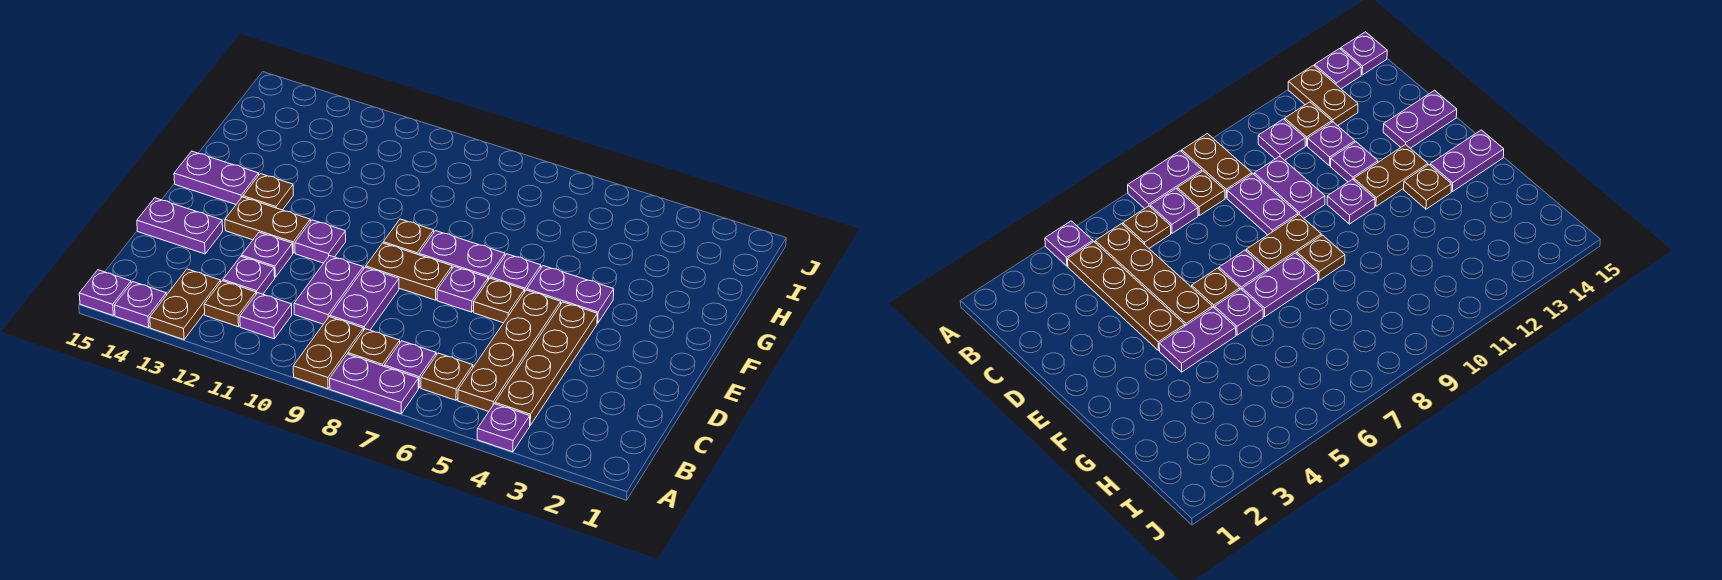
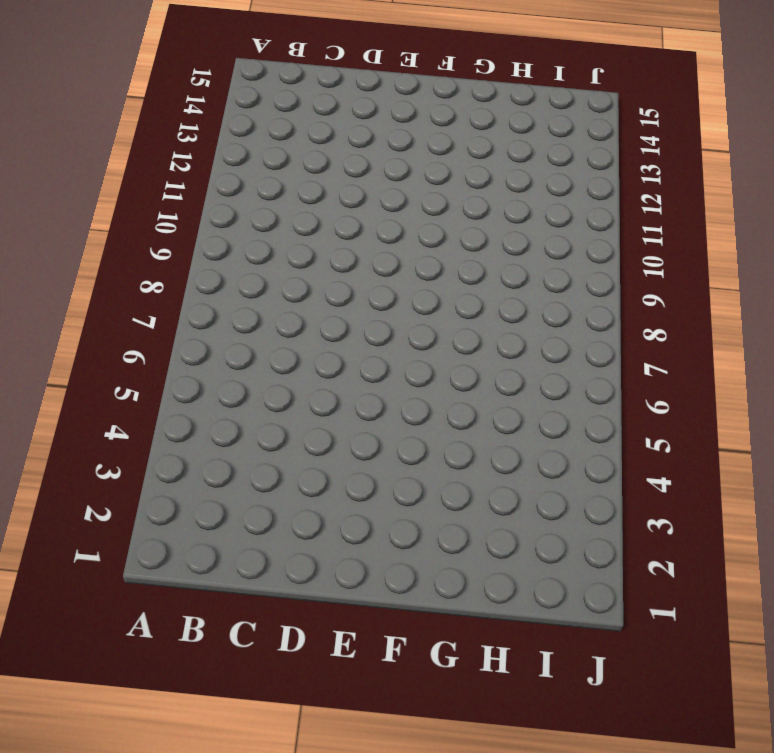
none -> purple plate A4 level 1
none -> purple plate A7:A8 level 1
none -> brown plate A9:B9 level 1

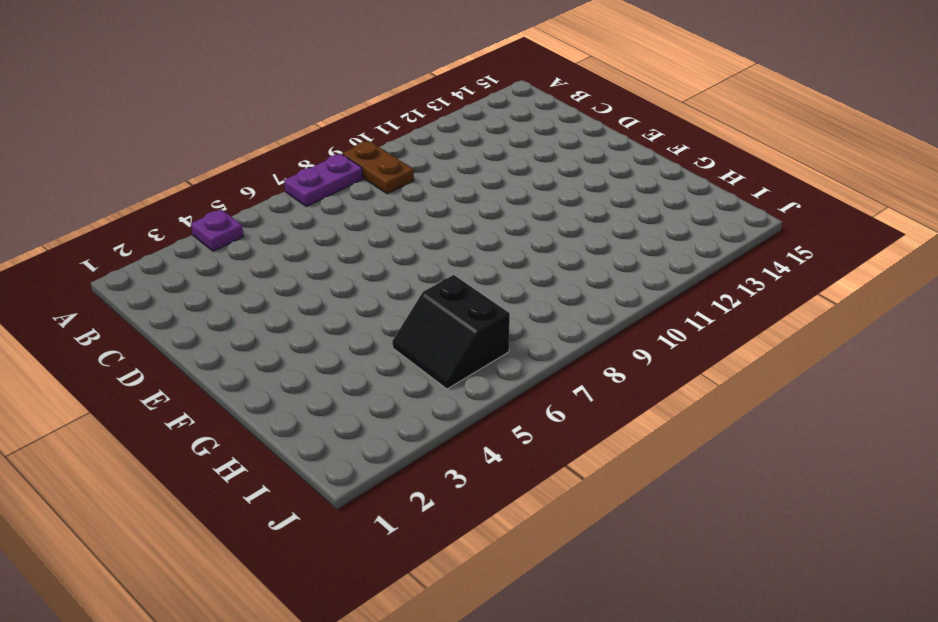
black slope H5:I6 level 1 top 6 -> none
none -> brown plate A13:B13 level 1
none -> purple plate A14 level 1
none -> purple plate A15 level 1

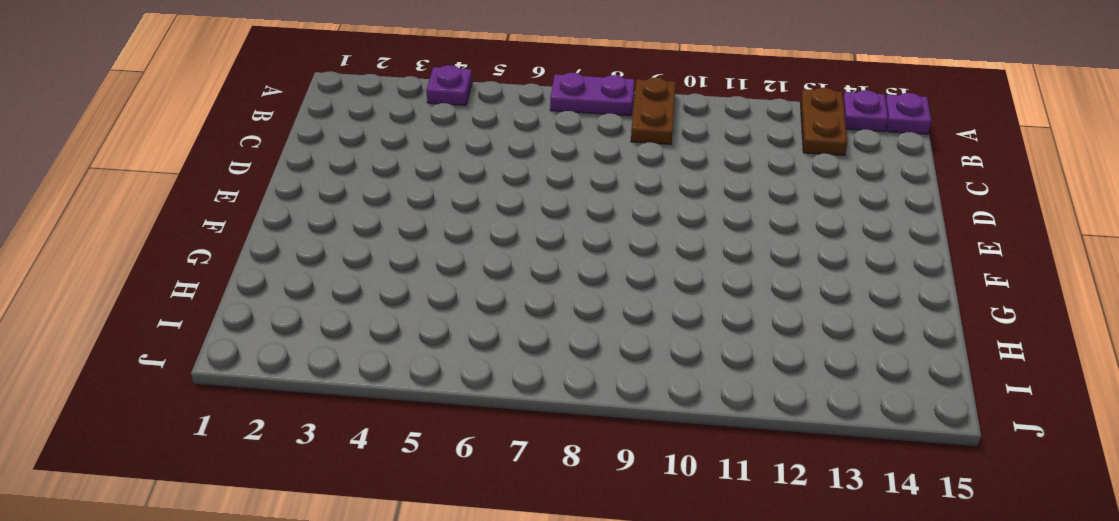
none -> brown plate B4:E4 level 1
none -> brown plate B5:E5 level 1
none -> brown plate B6 level 1

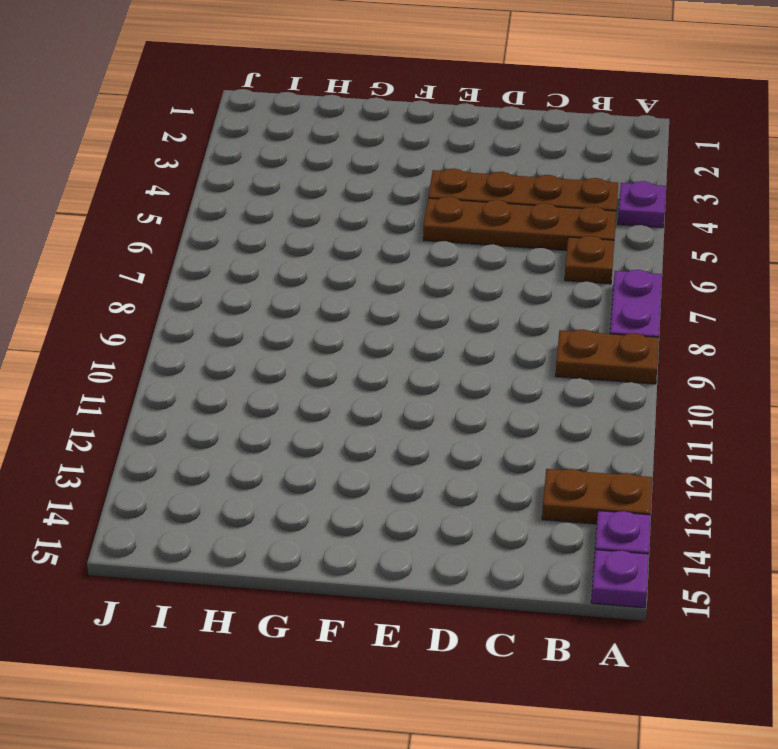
none -> purple plate B7 level 1
none -> brown plate B8 level 1
none -> purple plate B11 level 1

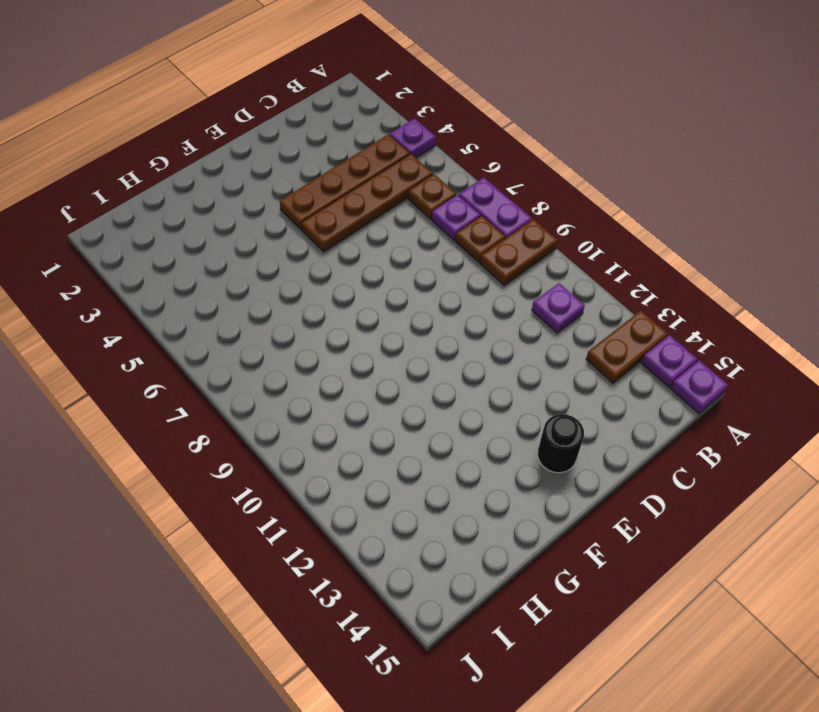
black round brick E14 level 1 -> none
none -> brown plate B12 level 1
none -> purple plate C9:D9 level 1
none -> purple plate C10:D10 level 1

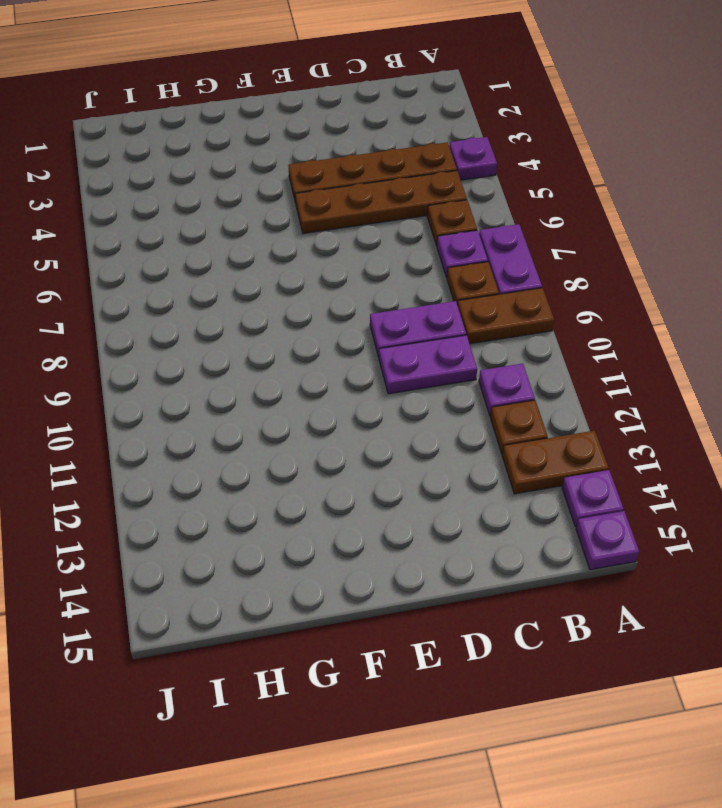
none -> purple plate C12 level 1
none -> purple plate D12 level 1
none -> purple plate D14:D15 level 1

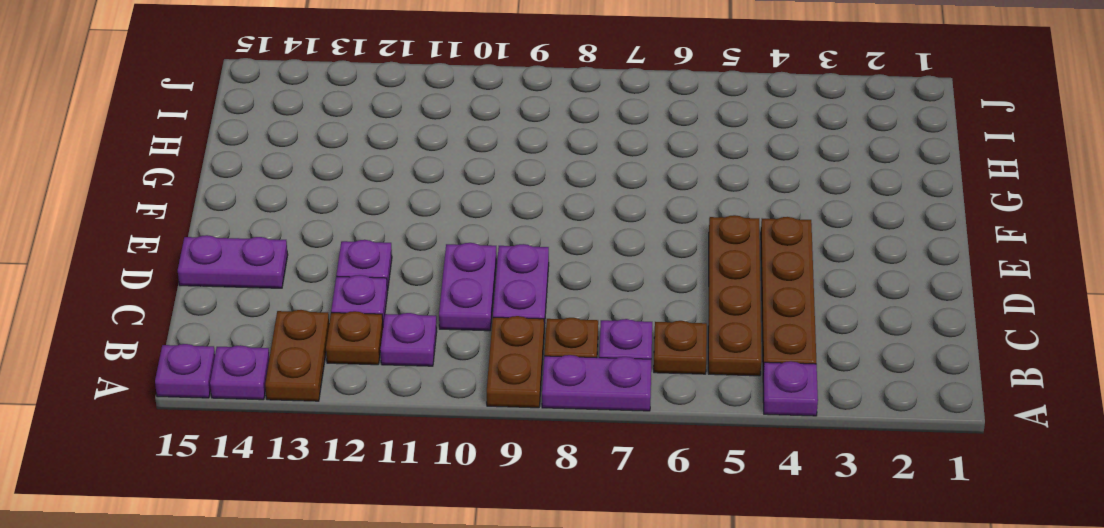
none -> brown plate E6 level 1
none -> purple plate E7 level 1
none -> brown plate E8:E9 level 1

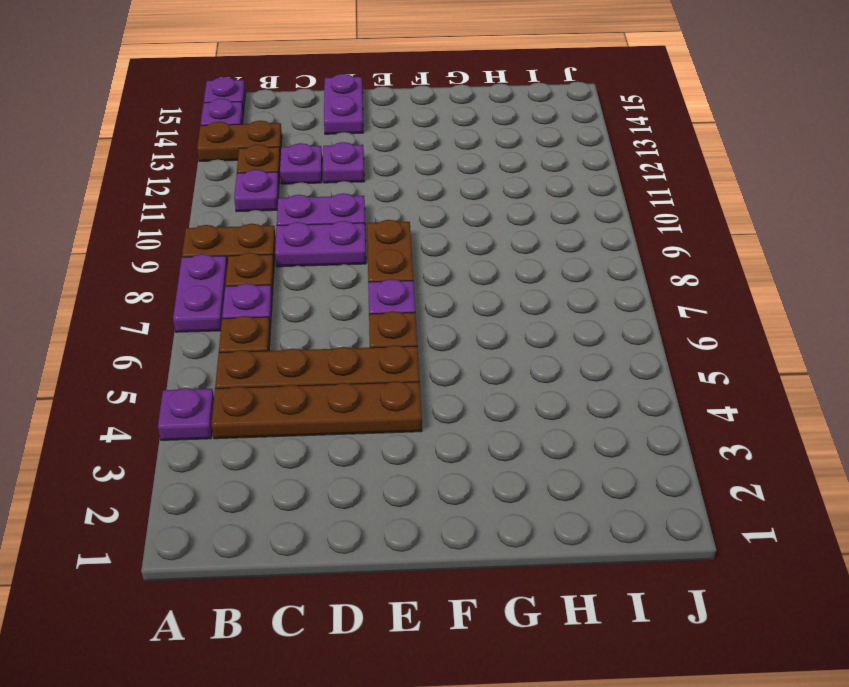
none -> purple plate E11 level 1
none -> brown plate E12:E13 level 1
none -> purple plate F4:F5 level 1

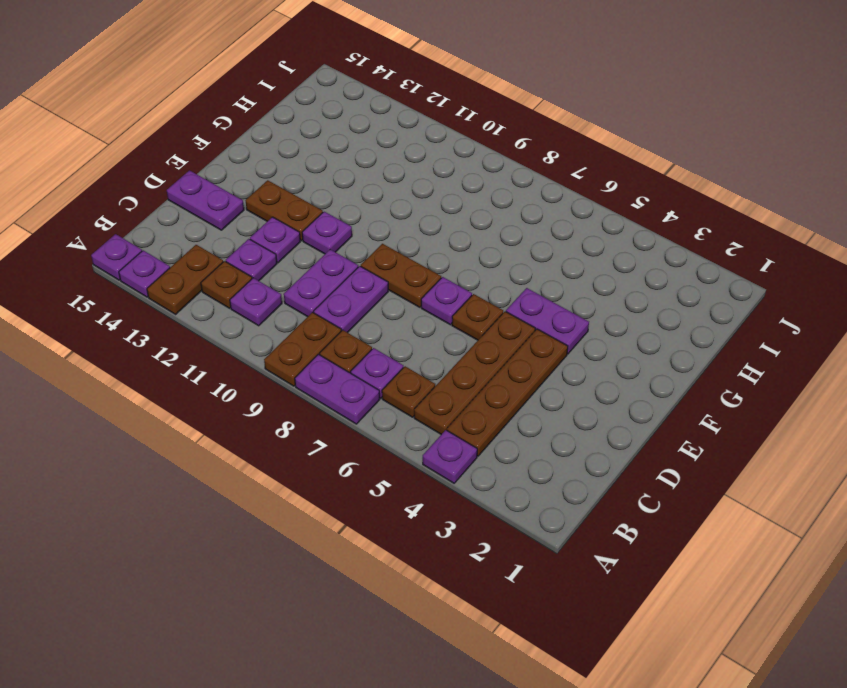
none -> purple plate F6 level 1
none -> purple plate F7:F8 level 1
none -> brown plate F9 level 1

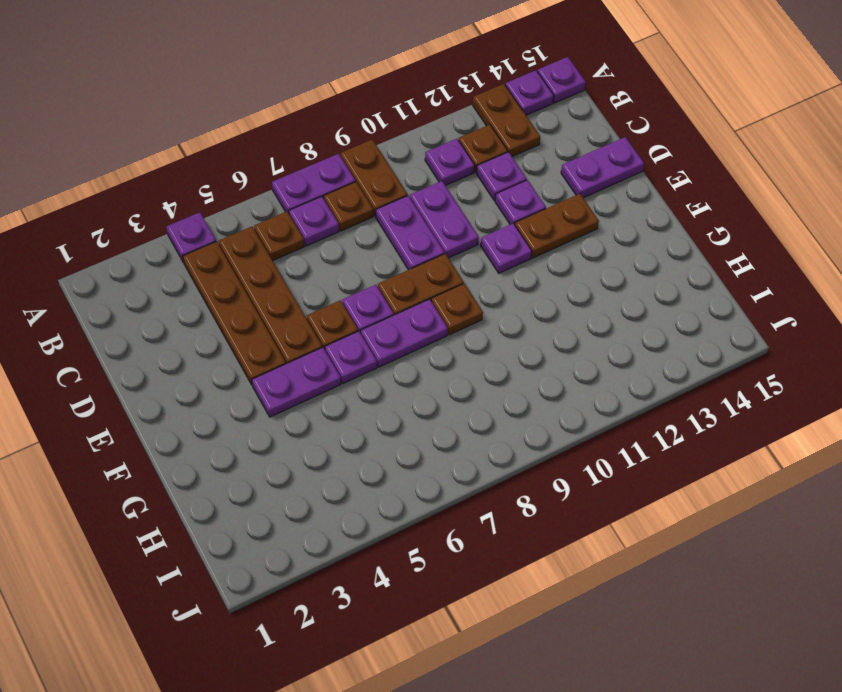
none -> brown plate F13 level 1
none -> purple plate F14:F15 level 1

